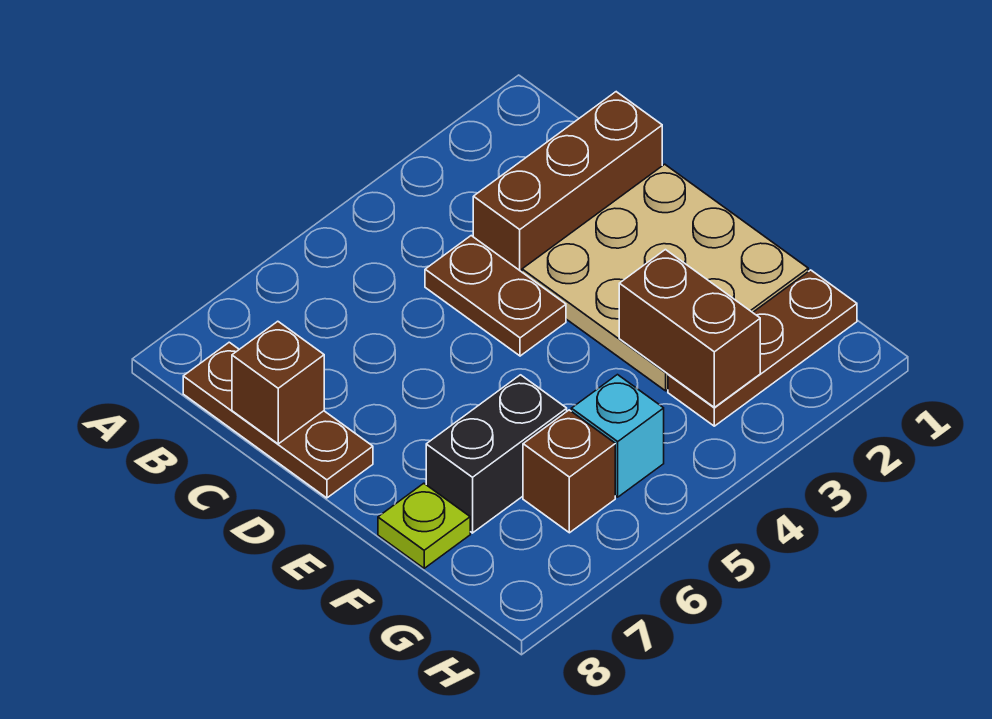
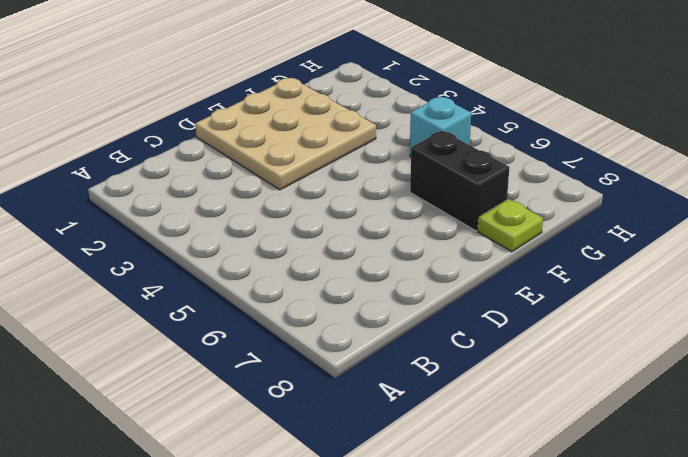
none -> brown plate B8:D8 level 1
none -> brown brick C1:C3 level 1

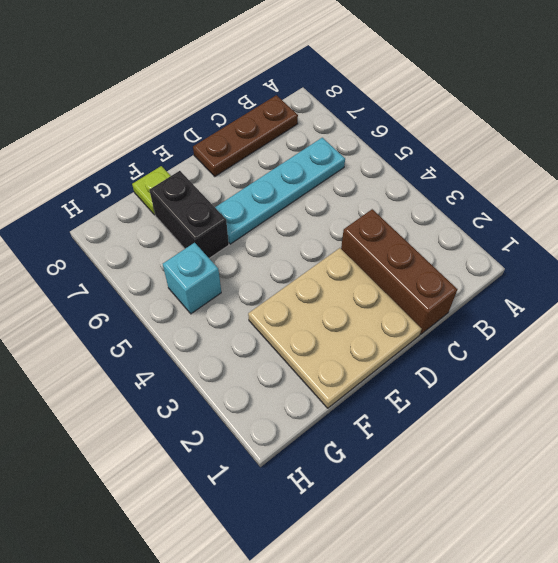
cyan plate B6:E6 level 1 -> none
none -> brown plate C4:D4 level 1
none -> brown plate G1:G3 level 1

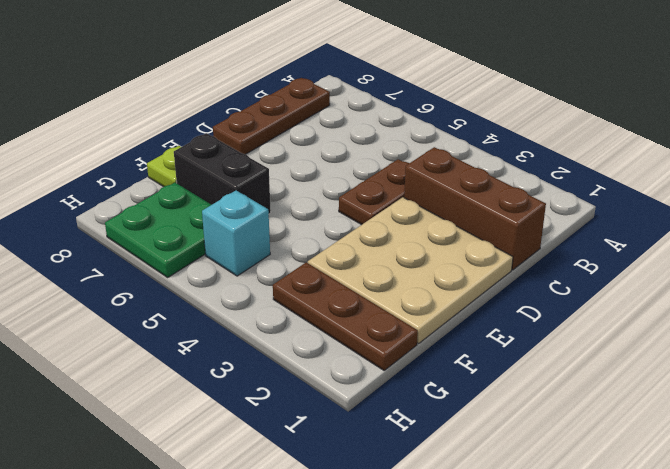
green plate G6:H7 level 1 -> brown brick G6 level 1
none -> brown brick C8 level 2
none -> brown brick F3:G3 level 2

